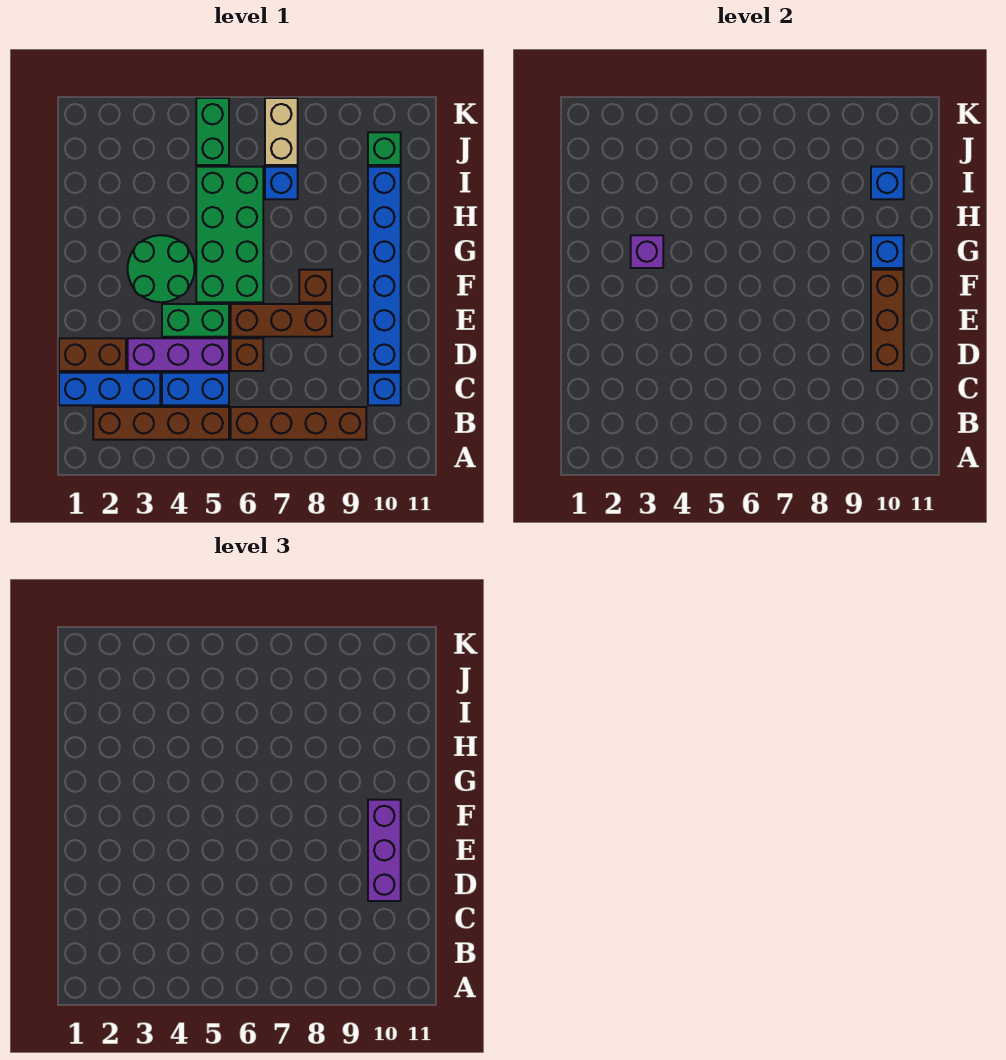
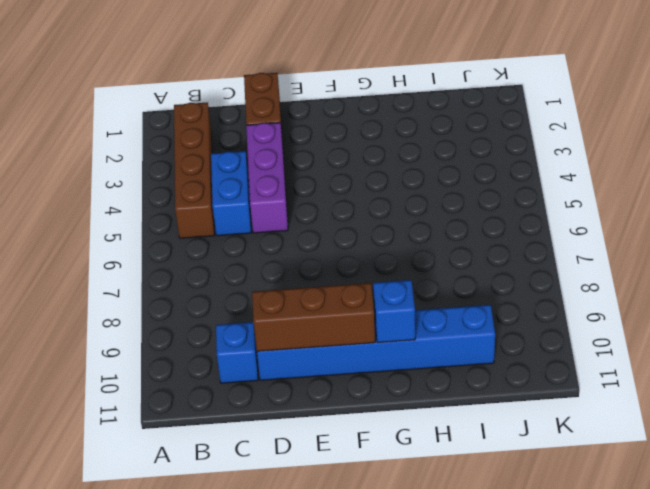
none -> brown brick B6:B9 level 1
none -> blue brick C1:C3 level 1
none -> brown brick D6 level 1

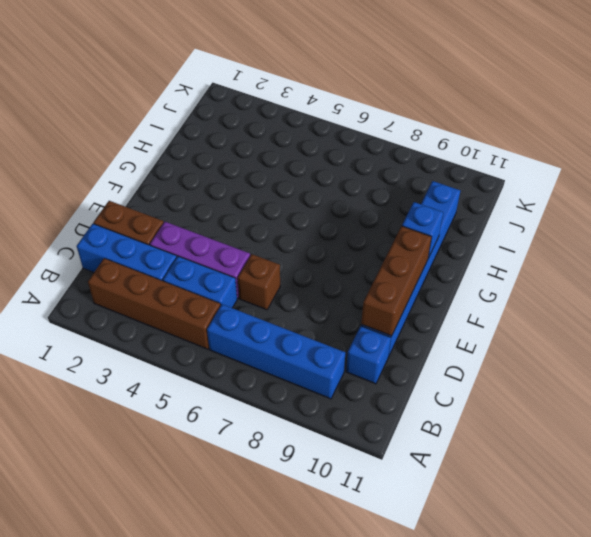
blue brick B6:B9 level 1 -> brown brick B6:B9 level 1
none -> green brick E4:E5 level 1
none -> brown brick E6:E8 level 1
none -> green round brick F3:G4 level 1

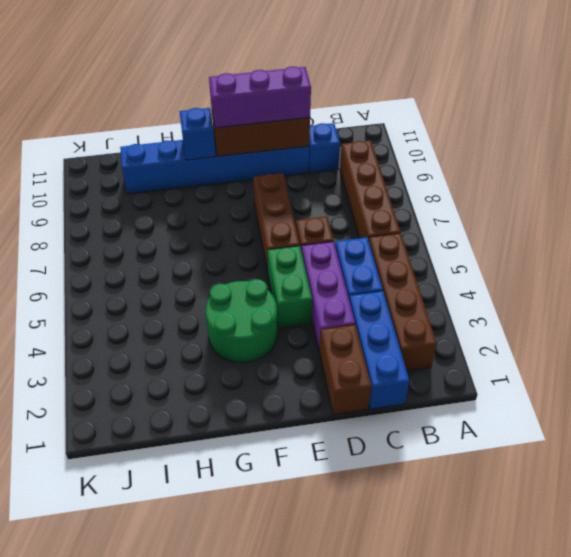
none -> green brick F5:I6 level 1
none -> brown brick F8 level 1
none -> blue brick I7 level 1

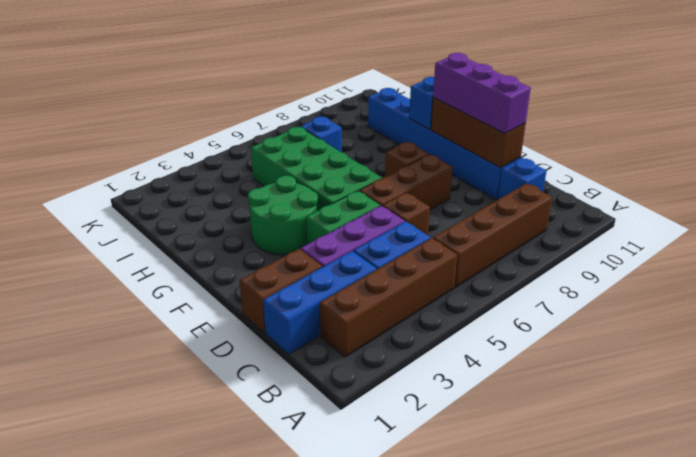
none -> green brick J5:K5 level 1
none -> tan brick J7:K7 level 1
none -> green brick J10 level 1

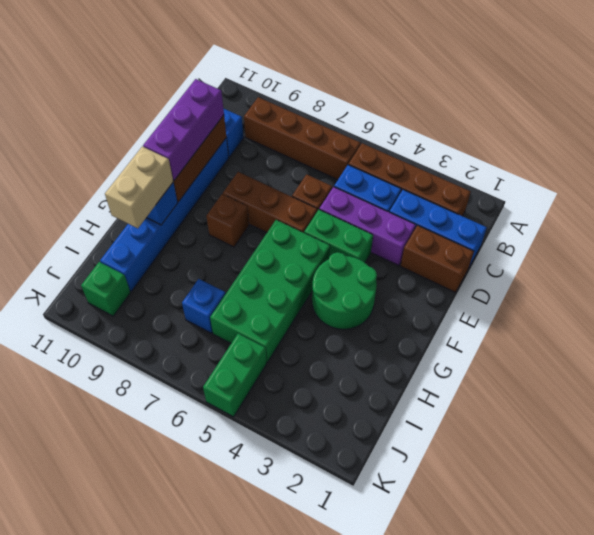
tan brick G10:H10 level 3 -> tan brick J7:K7 level 1
none -> purple brick G3 level 2
none -> blue brick I10 level 2

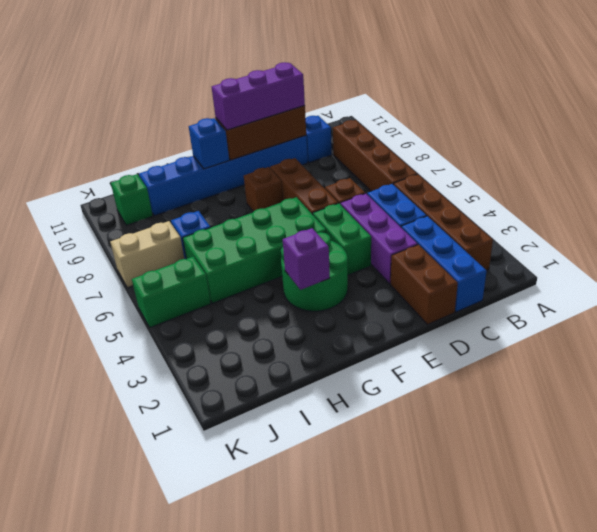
none -> blue brick I10 level 2

